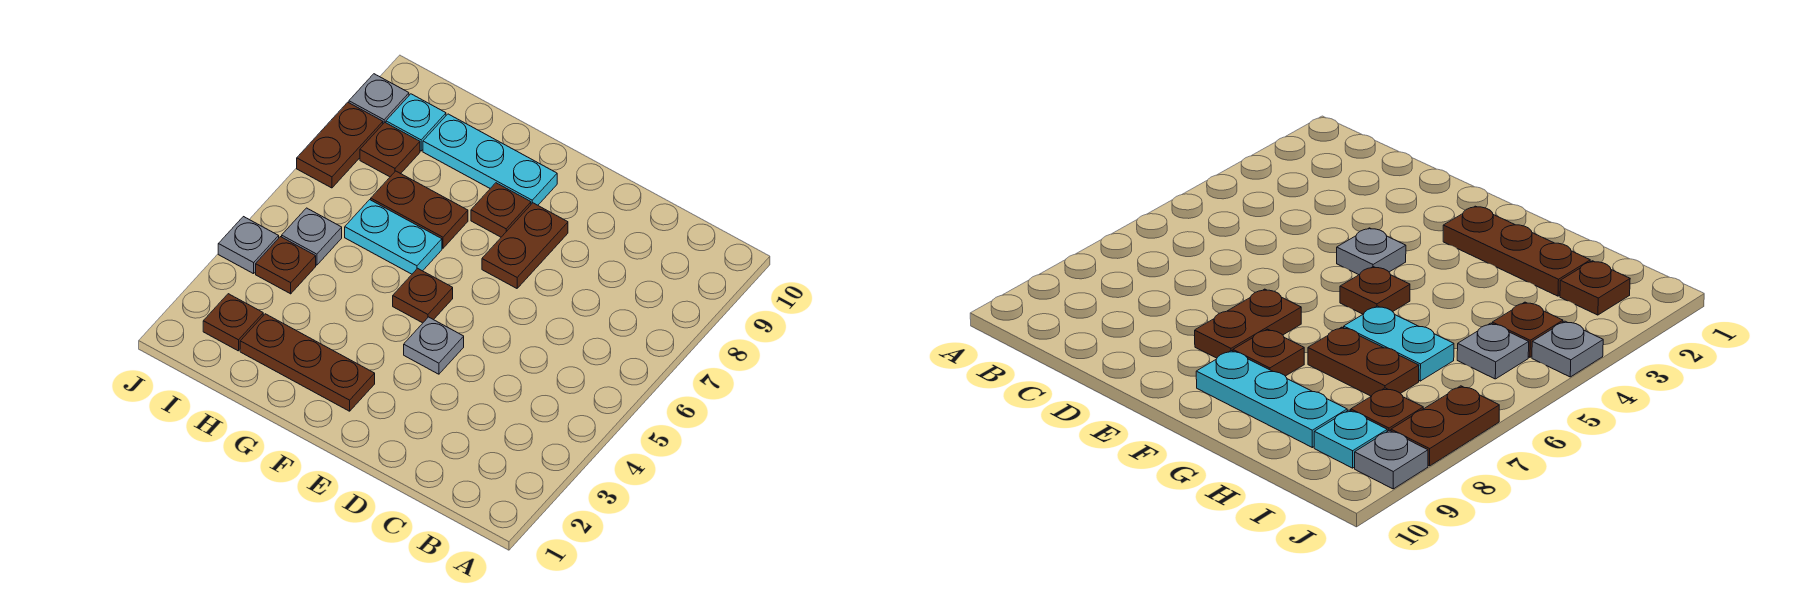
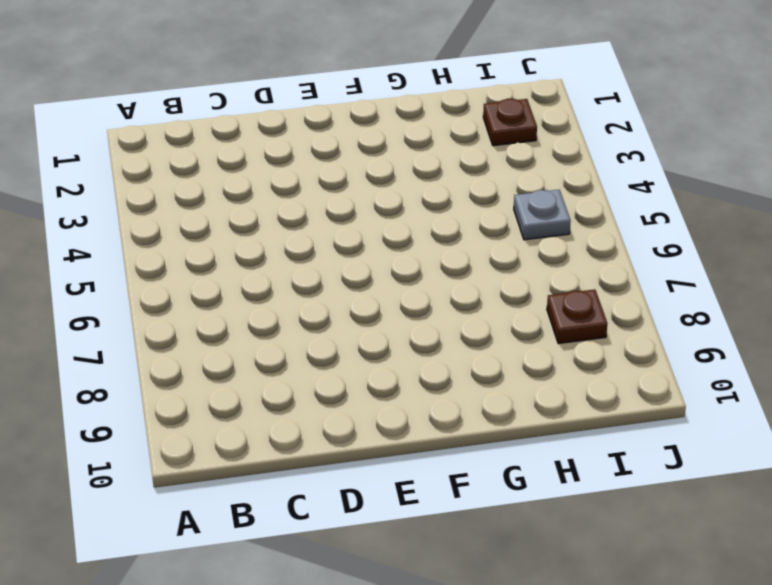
none -> grey plate E4 level 1
none -> brown plate E7:E8 level 1
none -> brown plate F2:H2 level 1

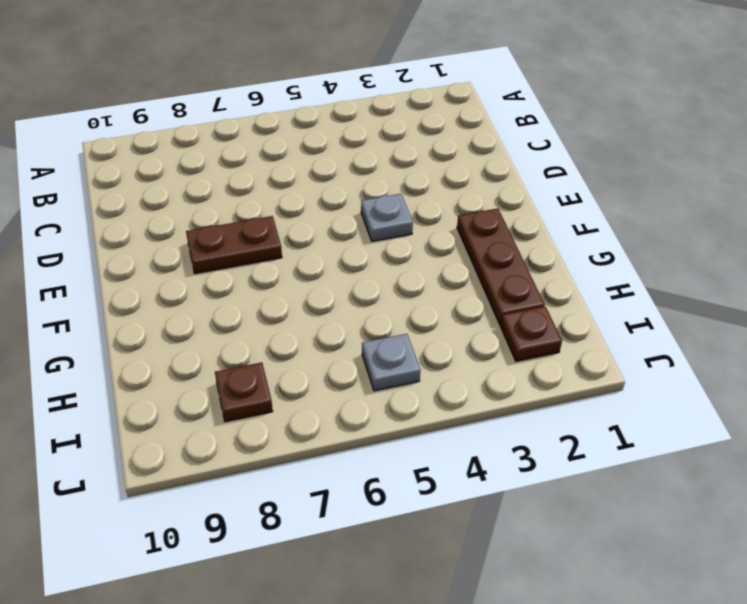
none -> brown plate F5 level 1
none -> brown plate F8 level 1
none -> cyan plate F9:H9 level 1

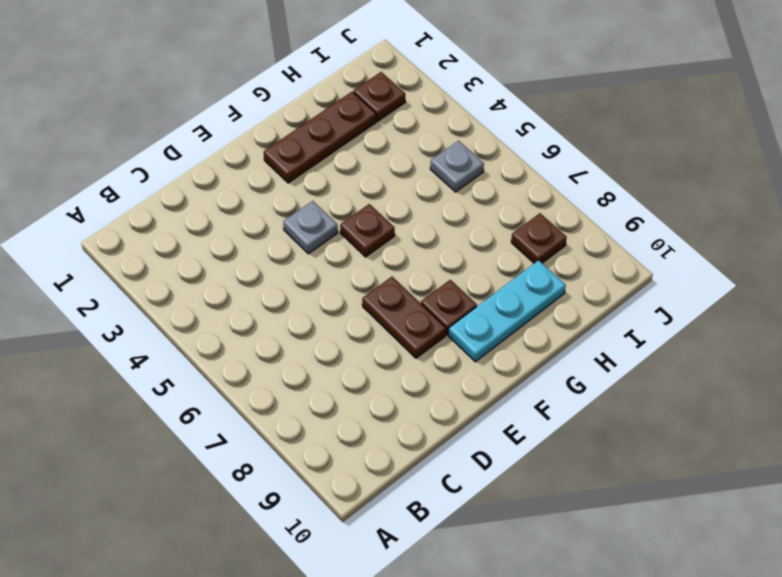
none -> cyan plate G6:H6 level 1
none -> brown plate G7:H7 level 1
none -> brown plate I4 level 1

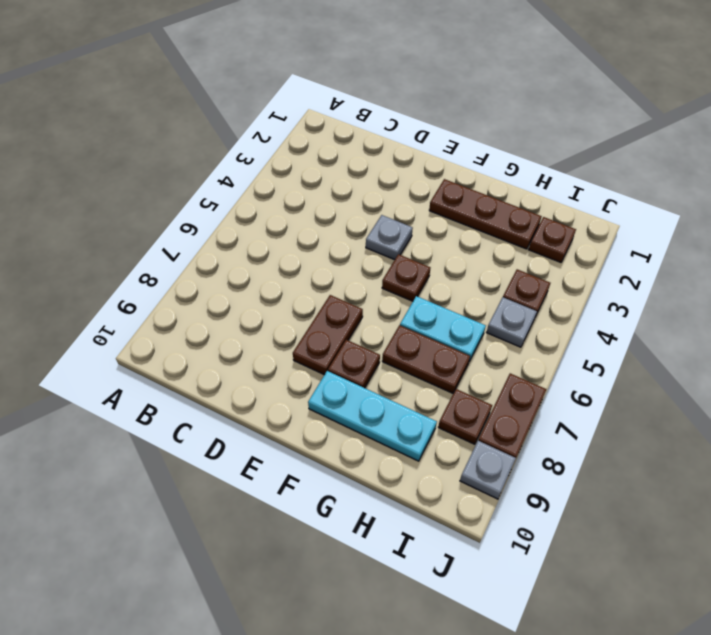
none -> cyan plate I9 level 1
none -> grey plate J4 level 1

